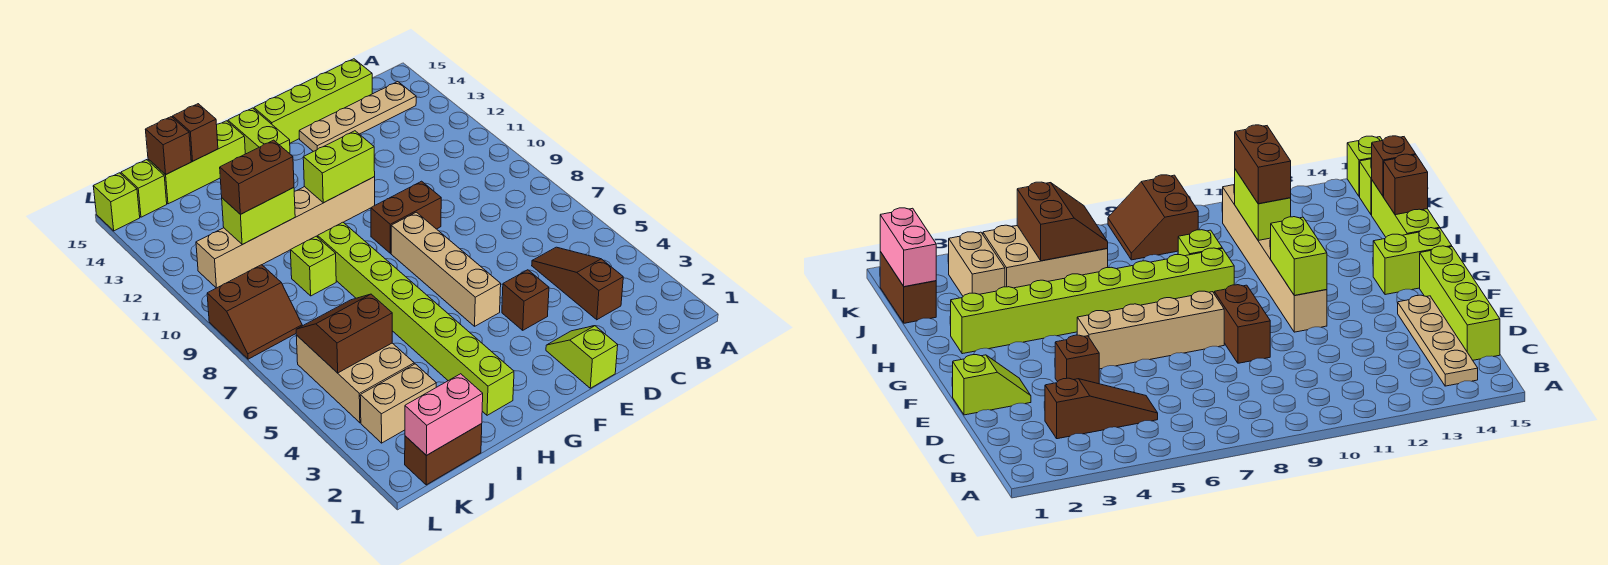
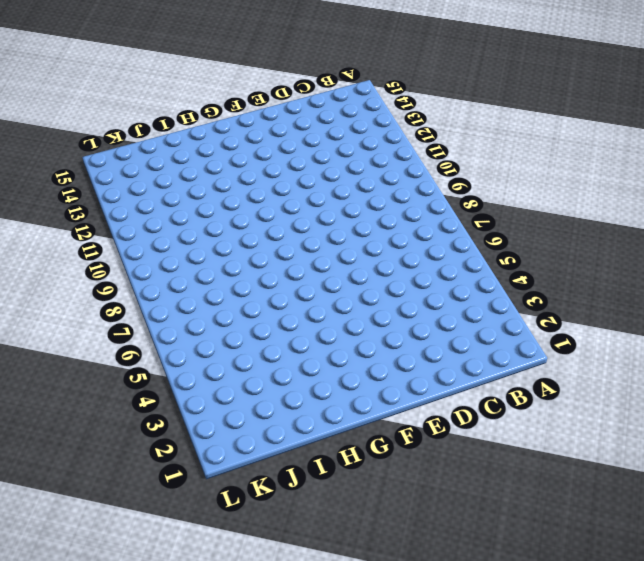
none -> tan plate B14:E14 level 1
none -> brown slope C3:C5 level 1 top 3
none -> lime brick C15:F15 level 1

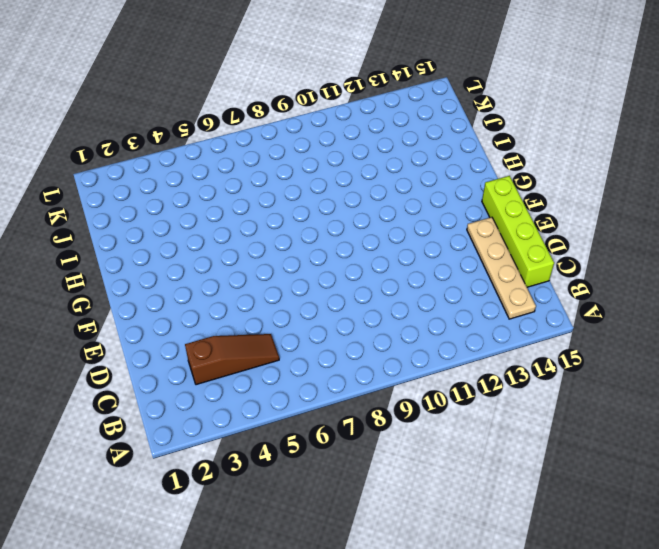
none -> lime slope E1:E2 level 1 top 1
none -> brown brick E4 level 1
none -> brown brick E9:F9 level 1

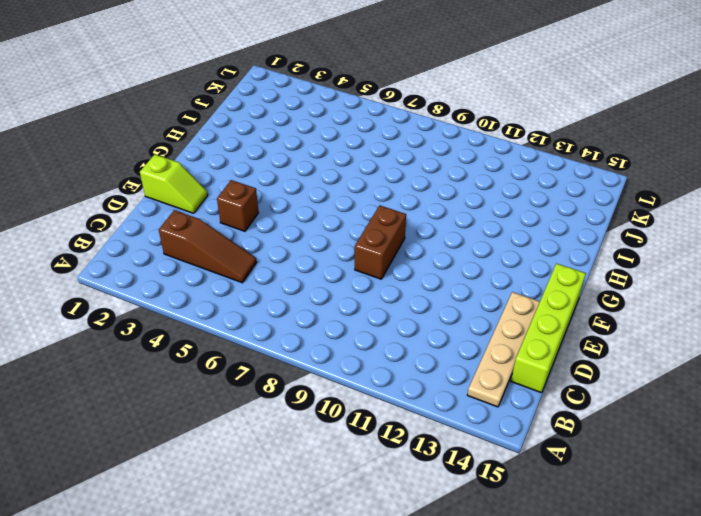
none -> tan brick F5:F8 level 1
none -> tan brick F11:K11 level 1
none -> lime brick G14:G15 level 1

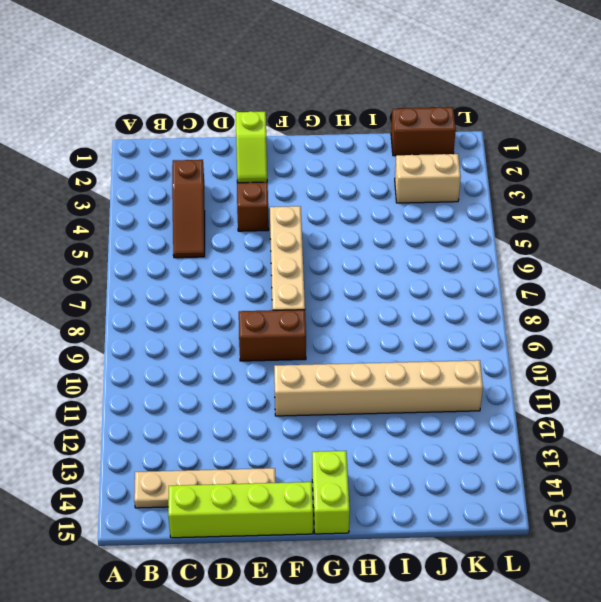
none -> lime brick H2:H9 level 1
none -> lime brick H15:J15 level 1
none -> lime brick I9 level 1

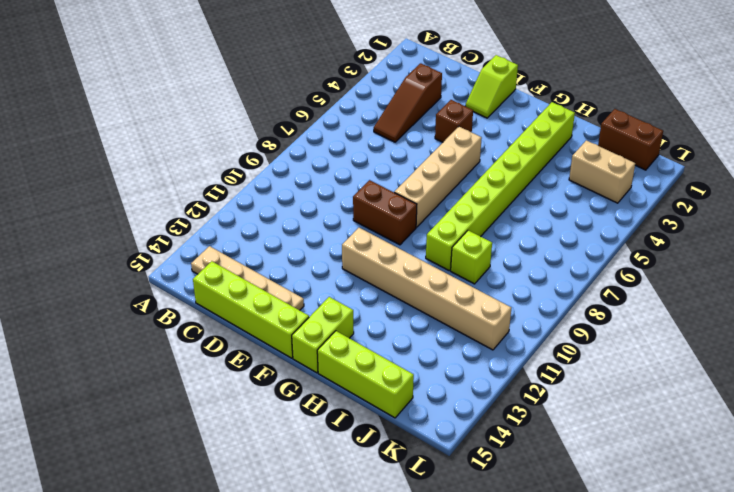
none -> tan brick J4:K6 level 1
none -> brown slope K8:L9 level 1 top 9
none -> lime brick K15 level 1

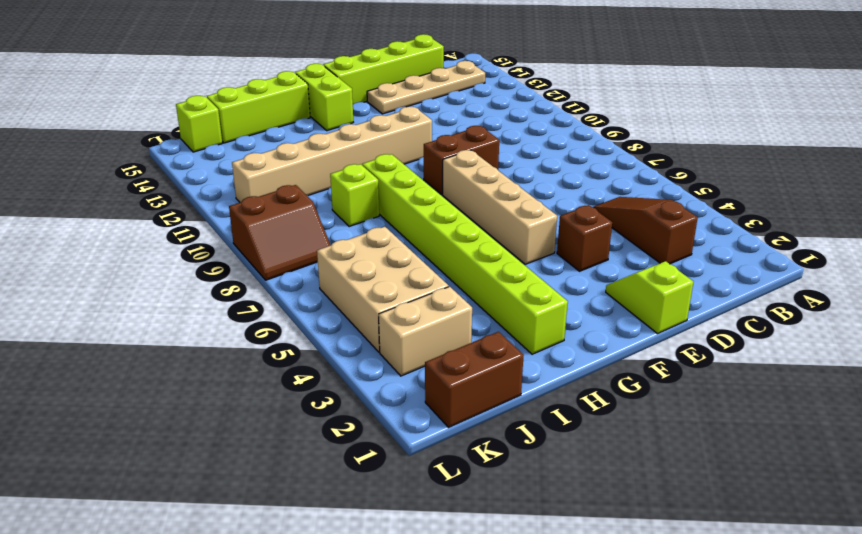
none -> lime brick L15 level 1
none -> lime brick F11:G11 level 2
none -> lime brick I11:J11 level 2

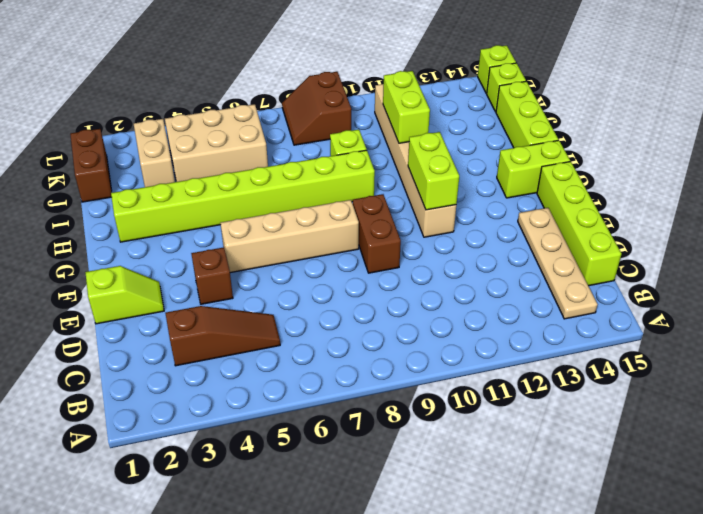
none -> brown brick I15 level 2
none -> pink brick J1:K1 level 2
none -> brown slope J5:K6 level 2 top 5

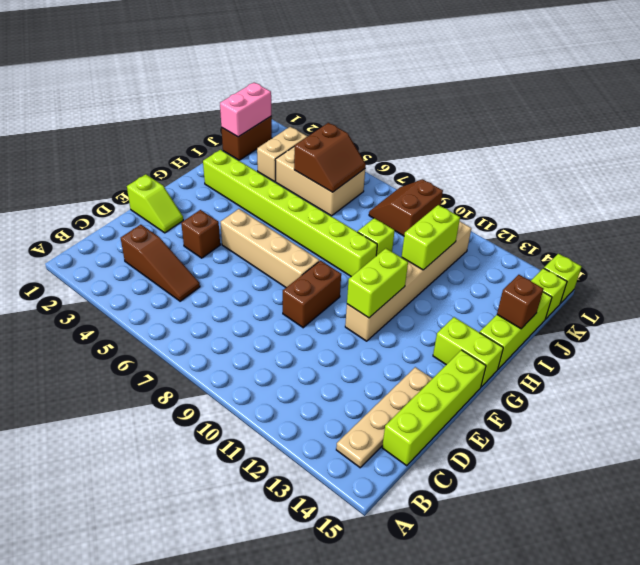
none -> brown brick J15 level 2
none -> brown brick I11:J11 level 3

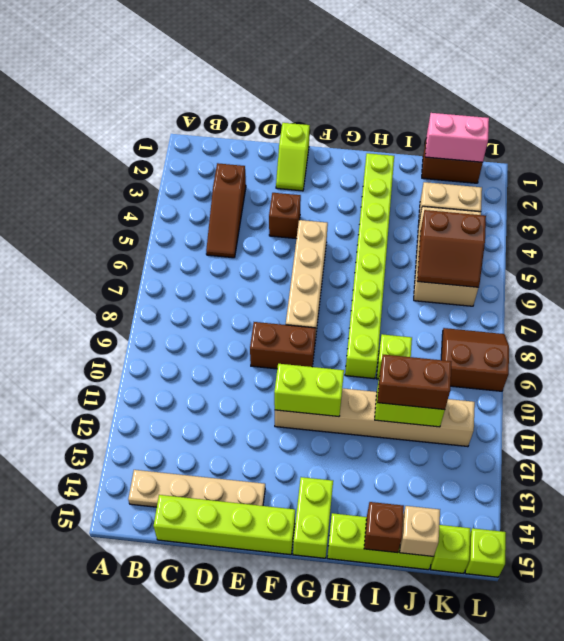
tan brick J15 level 2 -> brown brick J15 level 2

